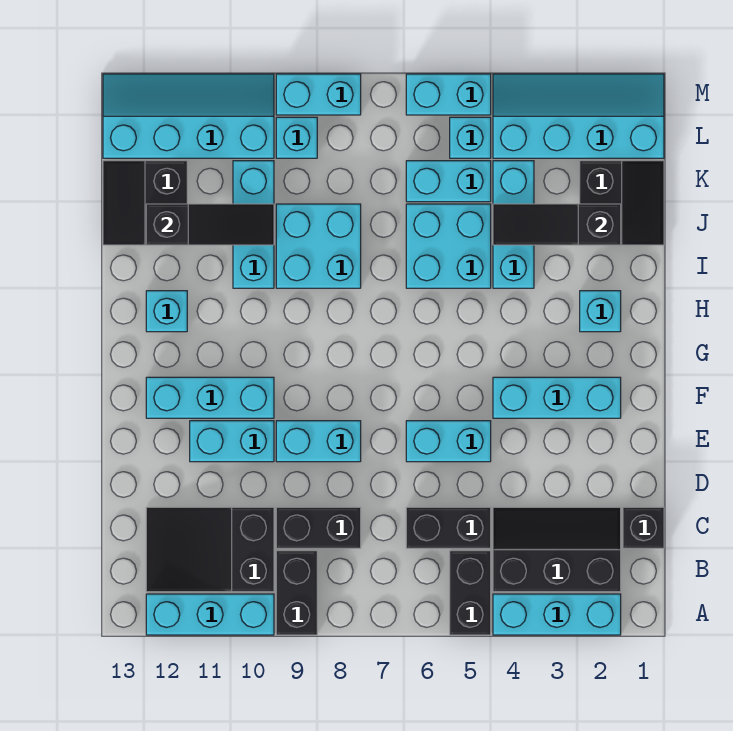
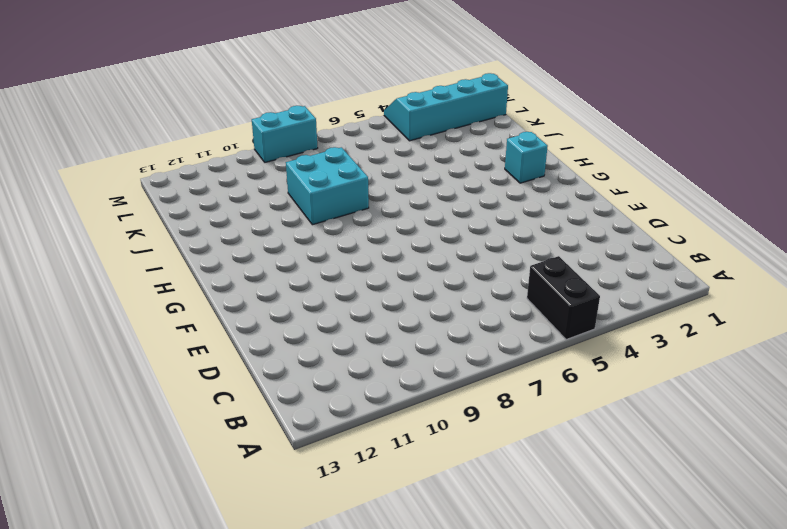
none -> cyan brick A2:A4 level 1
none -> black brick A9:B9 level 1
none -> cyan brick A10:A12 level 1
none -> black slope B2:C4 level 1 top B

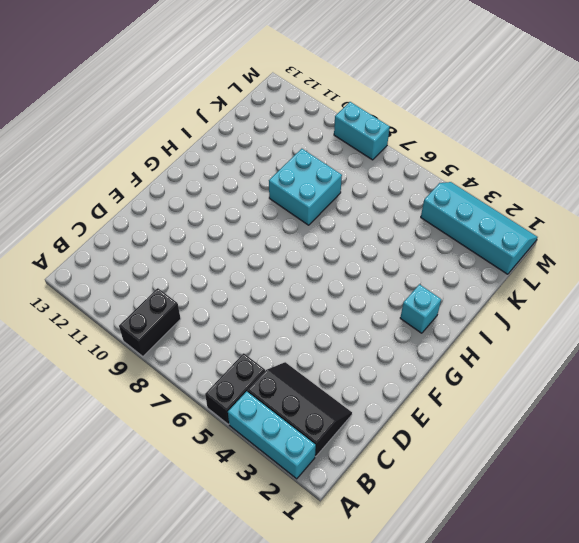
none -> cyan brick A10:A12 level 1
none -> black slope B10:C12 level 1 top 10
none -> black brick C1 level 1
none -> black brick C5:C6 level 1

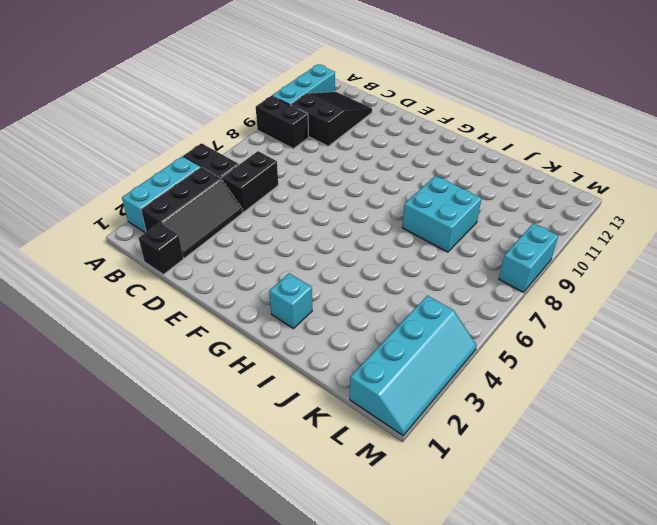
none -> black brick C8:C9 level 1
none -> cyan brick E5:E6 level 1
none -> cyan brick E8:E9 level 1
none -> cyan brick E10:E11 level 1

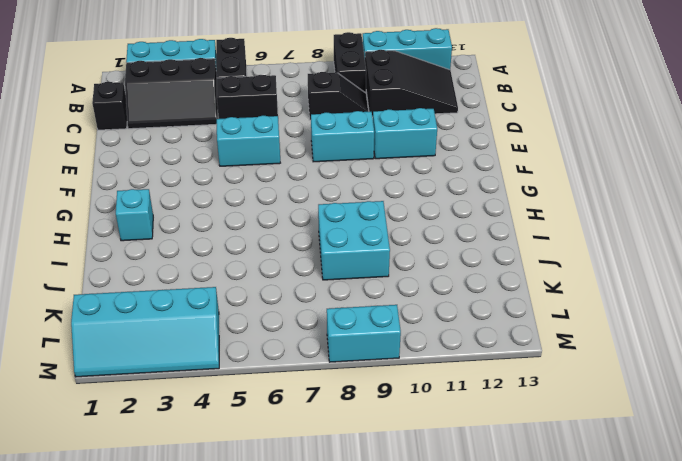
black slope C8:C9 level 1 top 8 -> black brick C8:C9 level 1
none -> cyan brick F2:F4 level 1
none -> cyan brick F10:F12 level 1
none -> cyan brick H12 level 1
none -> cyan brick I4:K4 level 1

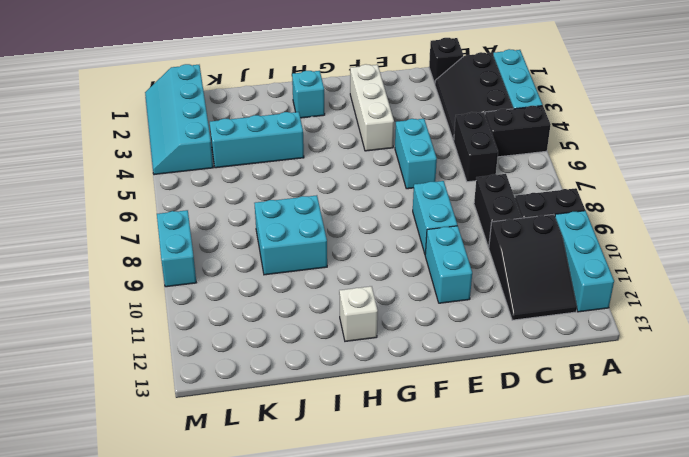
white brick F2:F4 level 1 -> cyan brick F2:F4 level 1
white brick H12 level 1 -> cyan brick H12 level 1
none -> cyan brick F10:F12 level 1
none -> cyan brick I5:J6 level 1
none -> cyan brick I10:K10 level 1
none -> black slope J1:K2 level 1 top 2

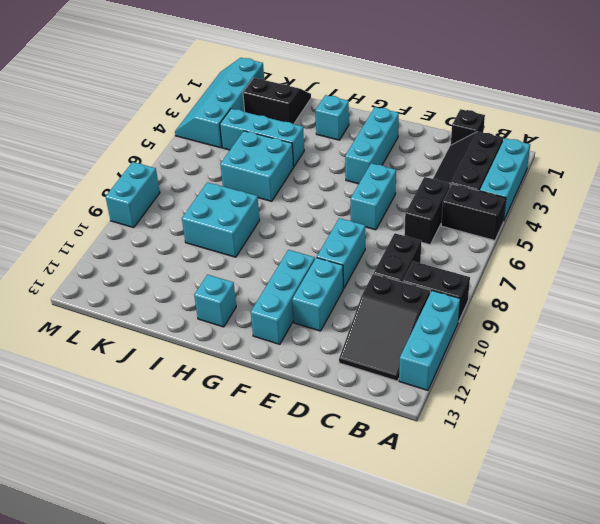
none -> cyan brick I10:K10 level 1
none -> black slope J12:K13 level 1 top 12
none -> cyan brick K5:K6 level 1
none -> cyan brick L5 level 1

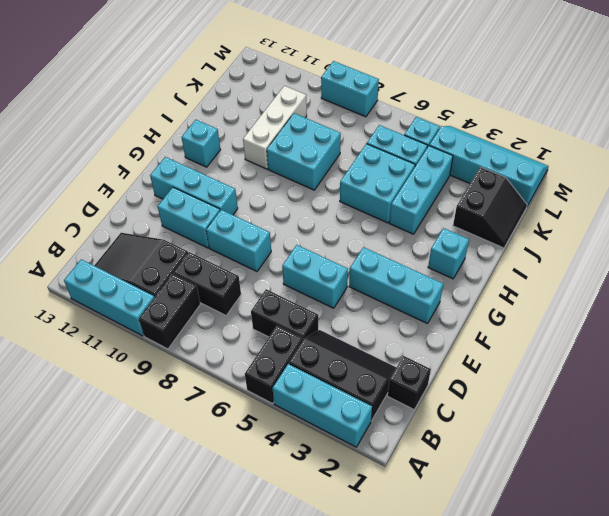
white brick I10:K10 level 1 -> cyan brick I10:K10 level 1
none -> black slope J12:K13 level 1 top 12
none -> cyan brick L9 level 1
none -> cyan slope L10:M13 level 1 top L
none -> cyan brick M5:M6 level 1

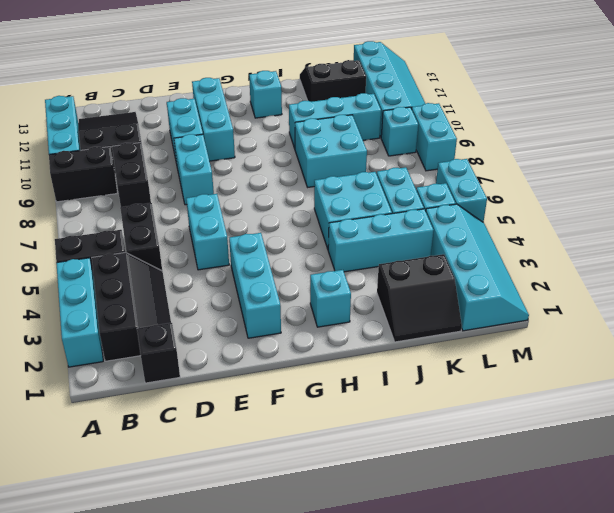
none -> black slope J2:J4 level 2 top 2
none -> black slope J10:J12 level 2 top 12

